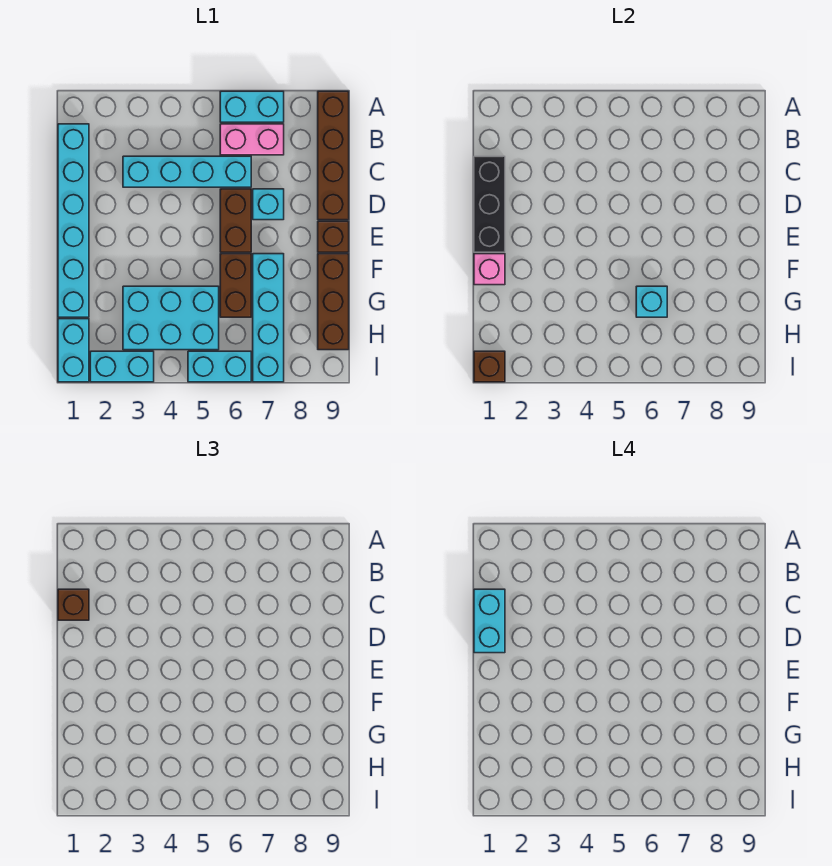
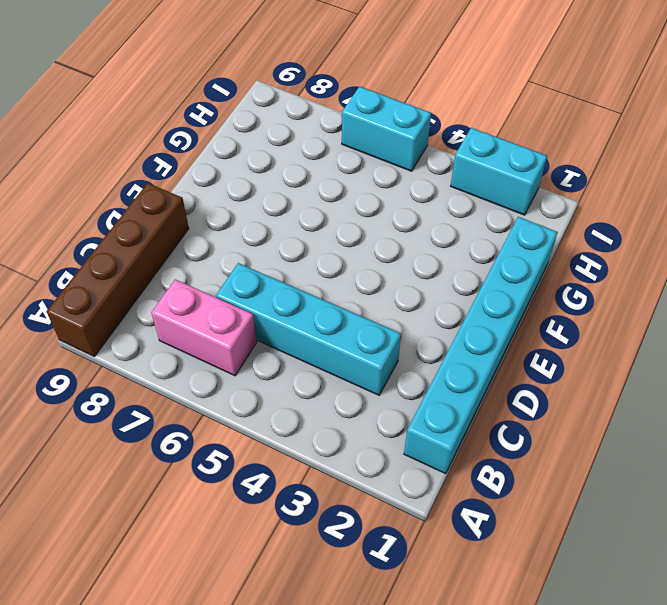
none -> cyan brick A6:A7 level 1
none -> brown brick D6:E6 level 1
none -> cyan brick D7 level 1

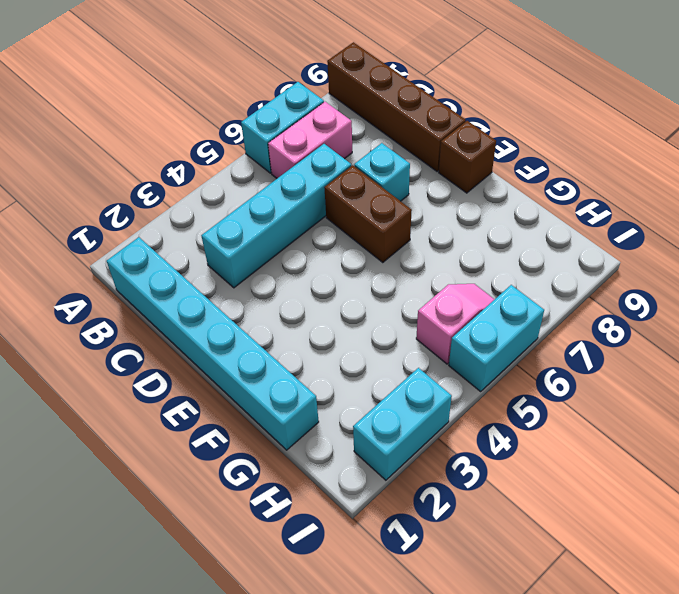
pink slope H5:H6 level 1 top 5 -> cyan brick G3:H5 level 1
none -> brown brick F6:G6 level 1
none -> cyan brick F7:I7 level 1
none -> brown brick F9:H9 level 1

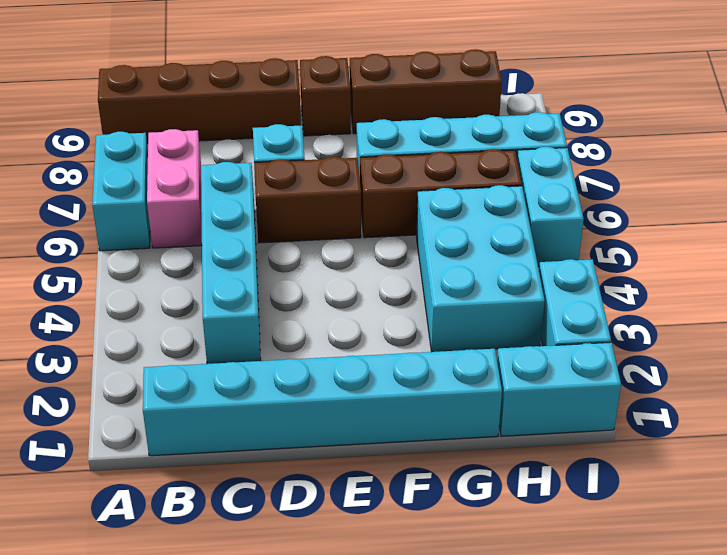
brown brick F6:H6 level 1 -> brown brick F6:G6 level 1
none -> black brick C1:E1 level 2
none -> pink brick F1 level 2
none -> cyan brick G6 level 2

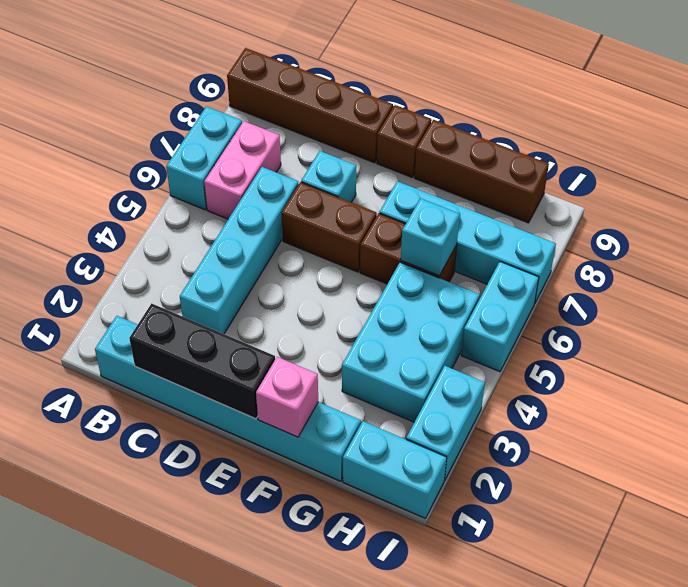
none -> brown brick I1 level 2
none -> brown brick C1 level 3
none -> cyan brick C1:D1 level 4

